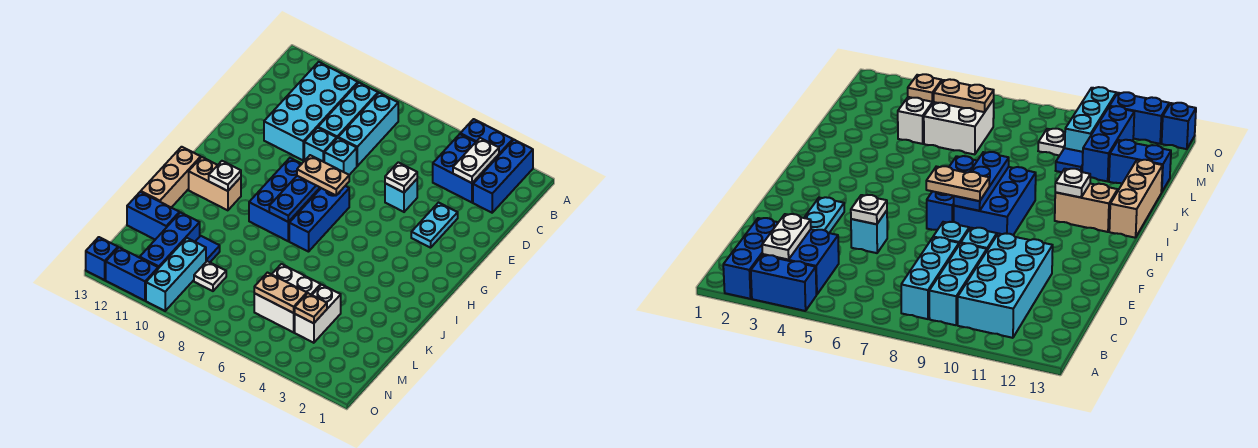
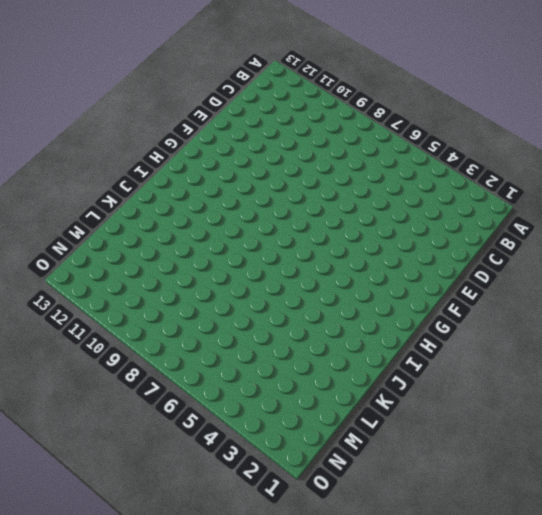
none -> blue brick A2:C2 level 1
none -> blue brick A3:A4 level 1
none -> blue brick B3:C4 level 1
none -> cyan brick B8:D8 level 1

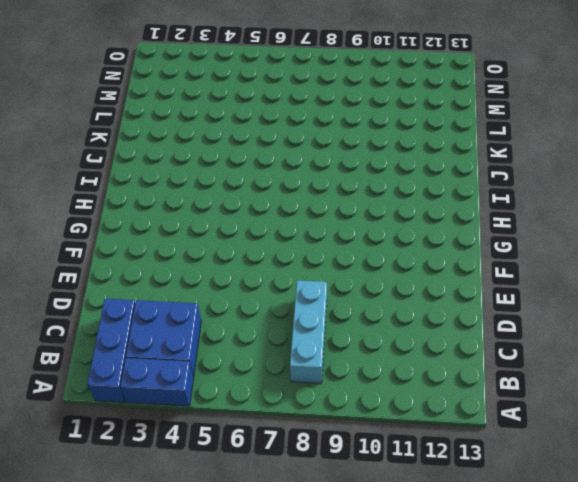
none -> cyan brick B9:D9 level 1
none -> cyan brick B10:E11 level 1
none -> cyan plate E3:F3 level 1
none -> cyan brick E5 level 1

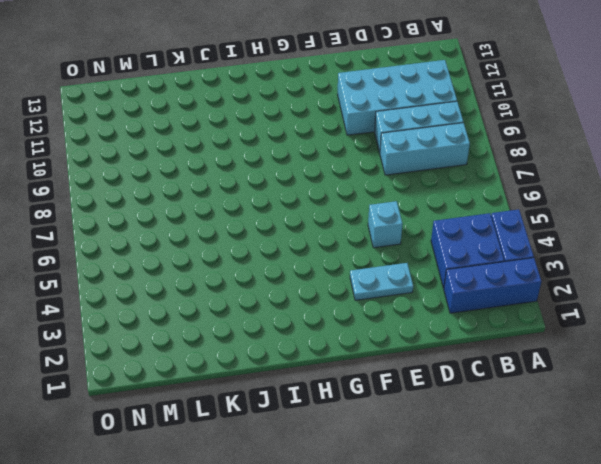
none -> cyan brick E8 level 1
none -> cyan brick E9 level 1
none -> blue brick G7:I7 level 1
none -> blue brick G8:I9 level 1

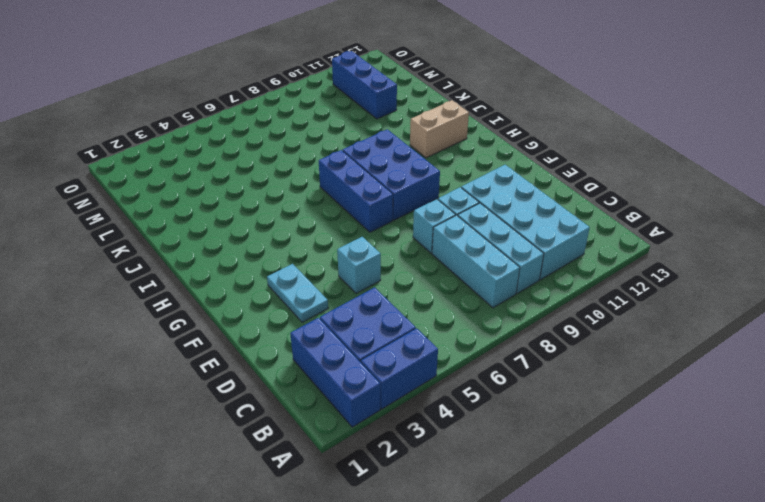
none -> tan brick I13:K13 level 1
none -> white brick L4:M4 level 1
none -> white brick L5:M6 level 1
none -> blue tile L10 level 1

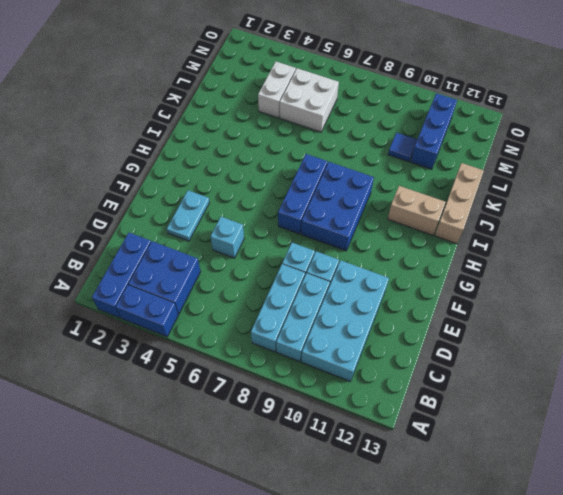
none -> blue brick L12:L13 level 1
none -> white plate M9 level 1
none -> cyan brick M10:O10 level 1
none -> blue brick O11:O12 level 1

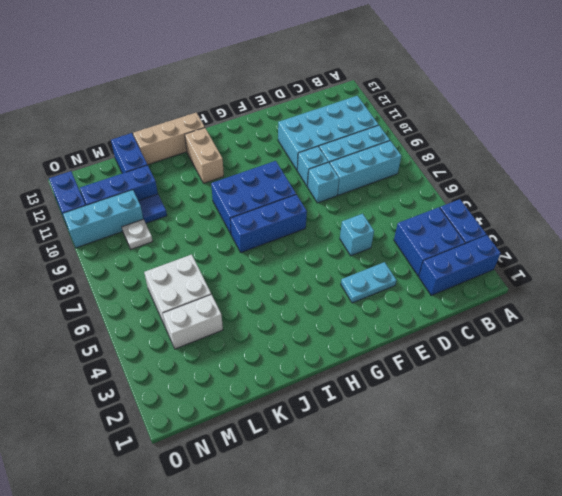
none -> blue brick O13 level 1
none -> white plate B3:C3 level 2
none -> white plate E5 level 2
none -> blue plate G8:I8 level 2

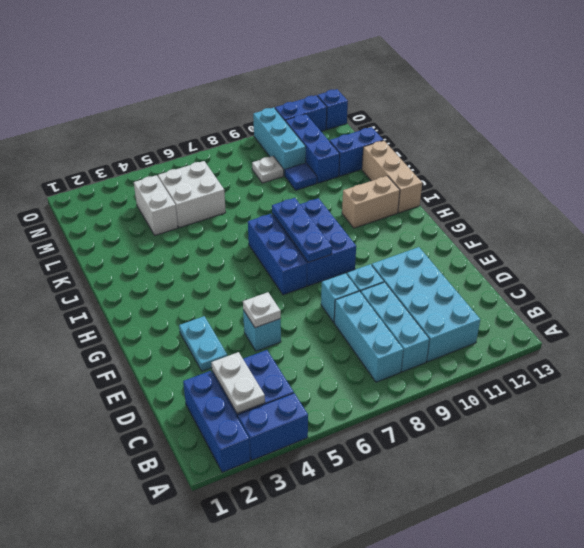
none -> white plate I11 level 2
none -> tan plate M4 level 2
none -> tan plate M5:M6 level 2
none -> tan plate G7:G8 level 3

